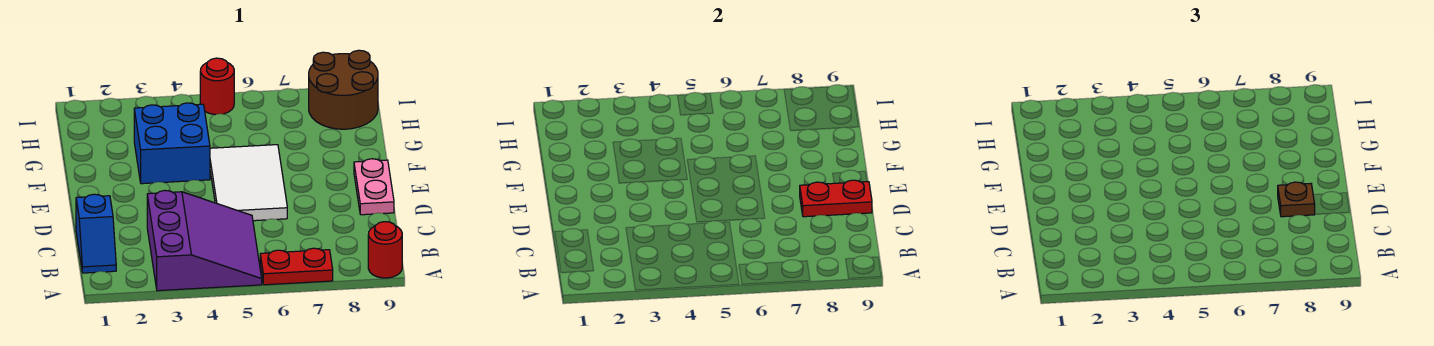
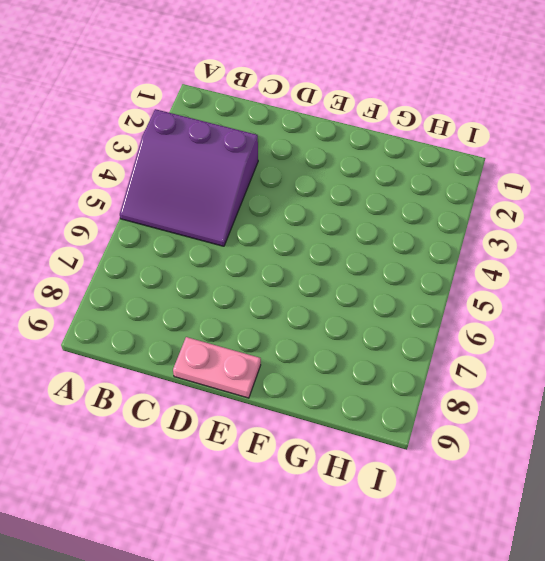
none -> red plate A6:A7 level 1
none -> red round brick A9 level 1

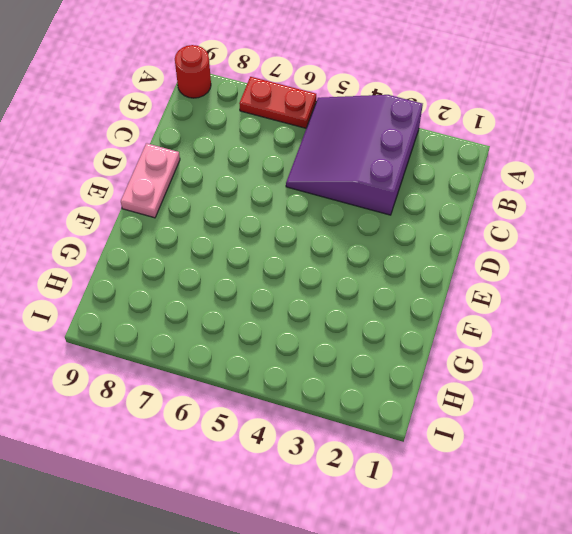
none -> blue slope B1:C1 level 1 top C
none -> white tile D5:F6 level 1

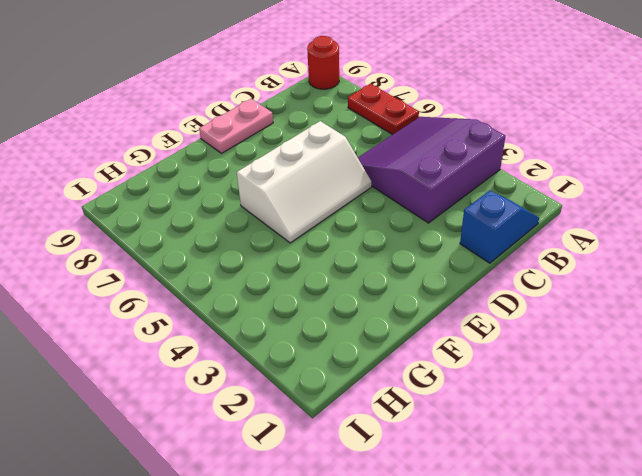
white slope D5:F6 level 1 top 6 -> white tile D5:F6 level 1
none -> blue brick F3:G4 level 1
none -> brown round brick H8:I9 level 1

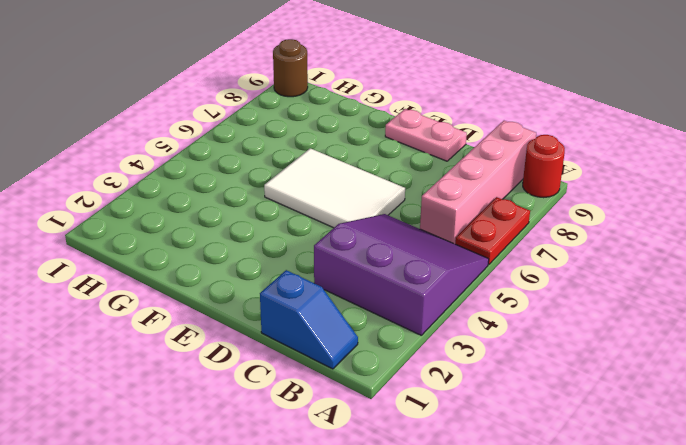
pink brick B6:B9 level 1 -> none
brown round brick I9 level 1 -> brown round brick H8:I9 level 1
none -> blue brick F3:G4 level 1
none -> red round brick I5 level 1

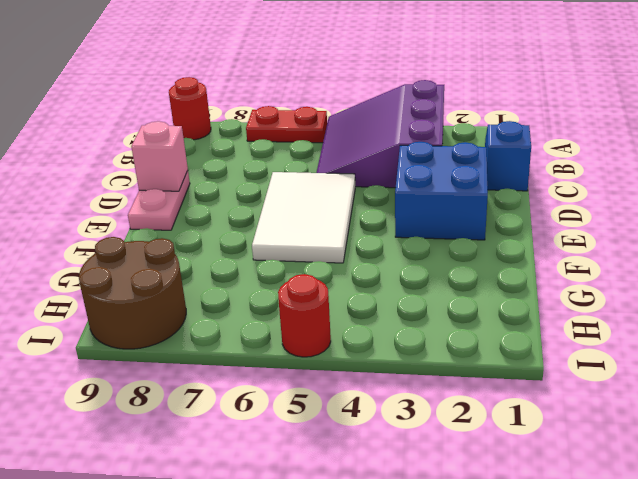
blue brick D2:E3 level 1 -> blue brick F3:G4 level 1
pink brick D9 level 2 -> red plate D8:D9 level 2
none -> brown plate D8 level 3

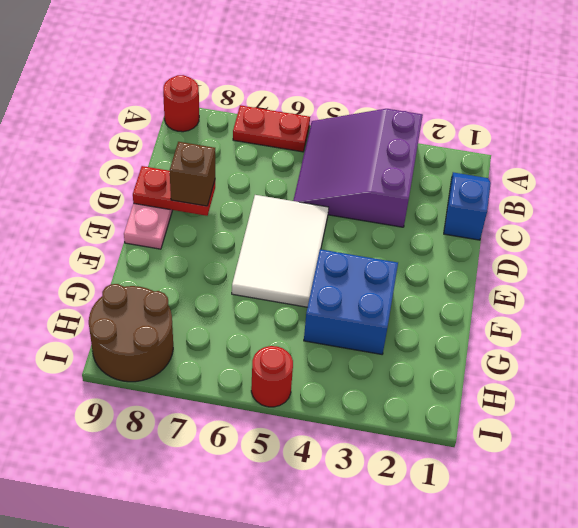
brown brick D8 level 3 -> brown plate D8 level 3

